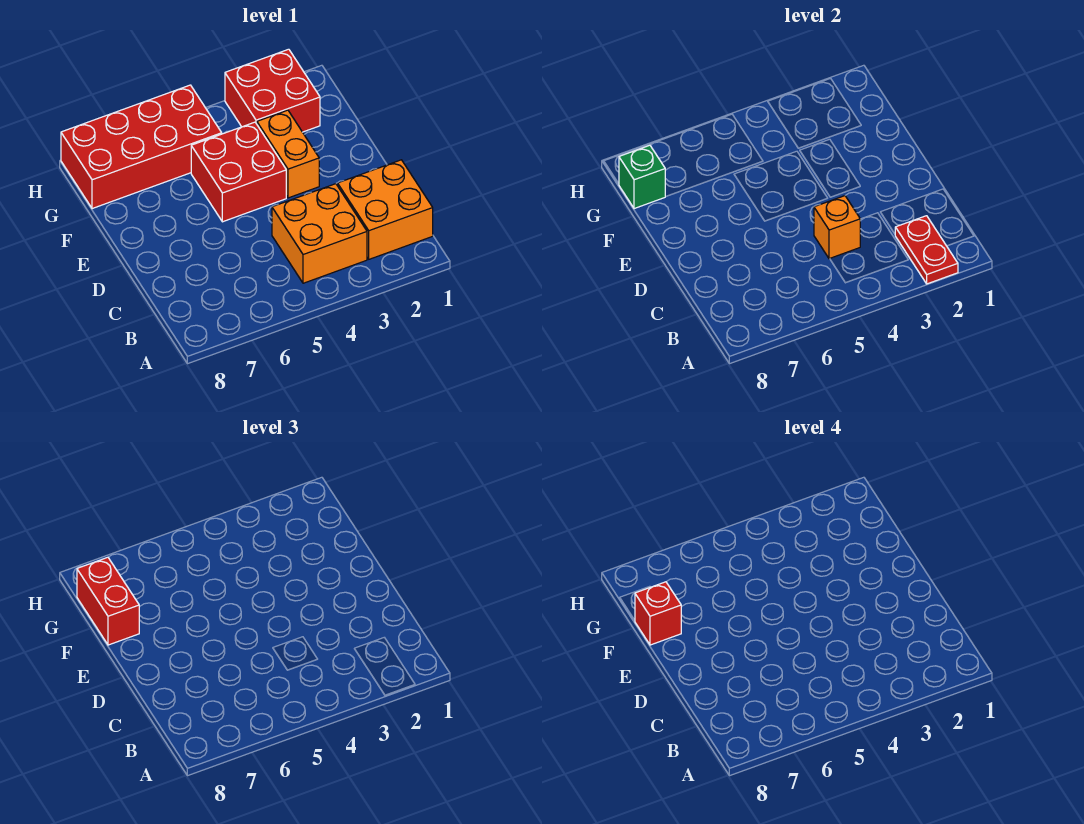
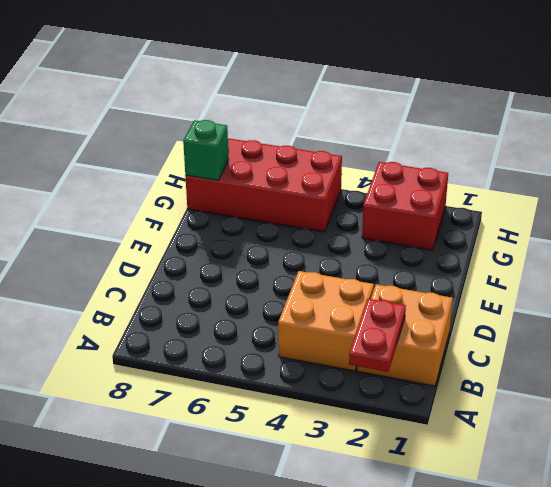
none -> orange brick E3:F3 level 1
none -> red brick E4:F5 level 1

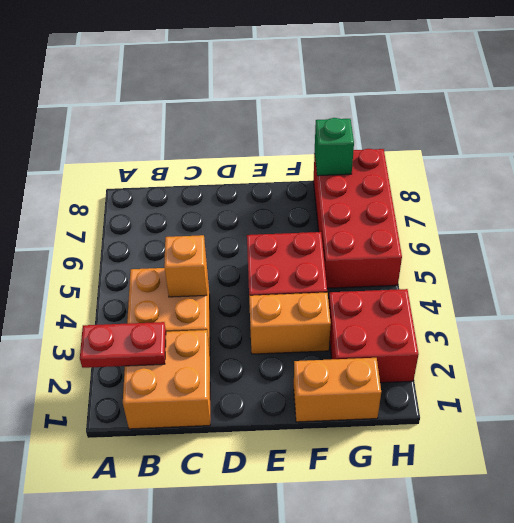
orange brick F1:G1 level 1 -> none
none -> red brick F8:G8 level 3
none -> red brick F8 level 4

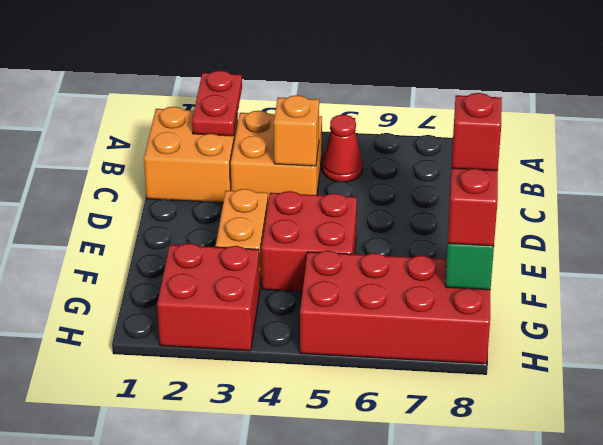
red cone B5 level 1 -> none

